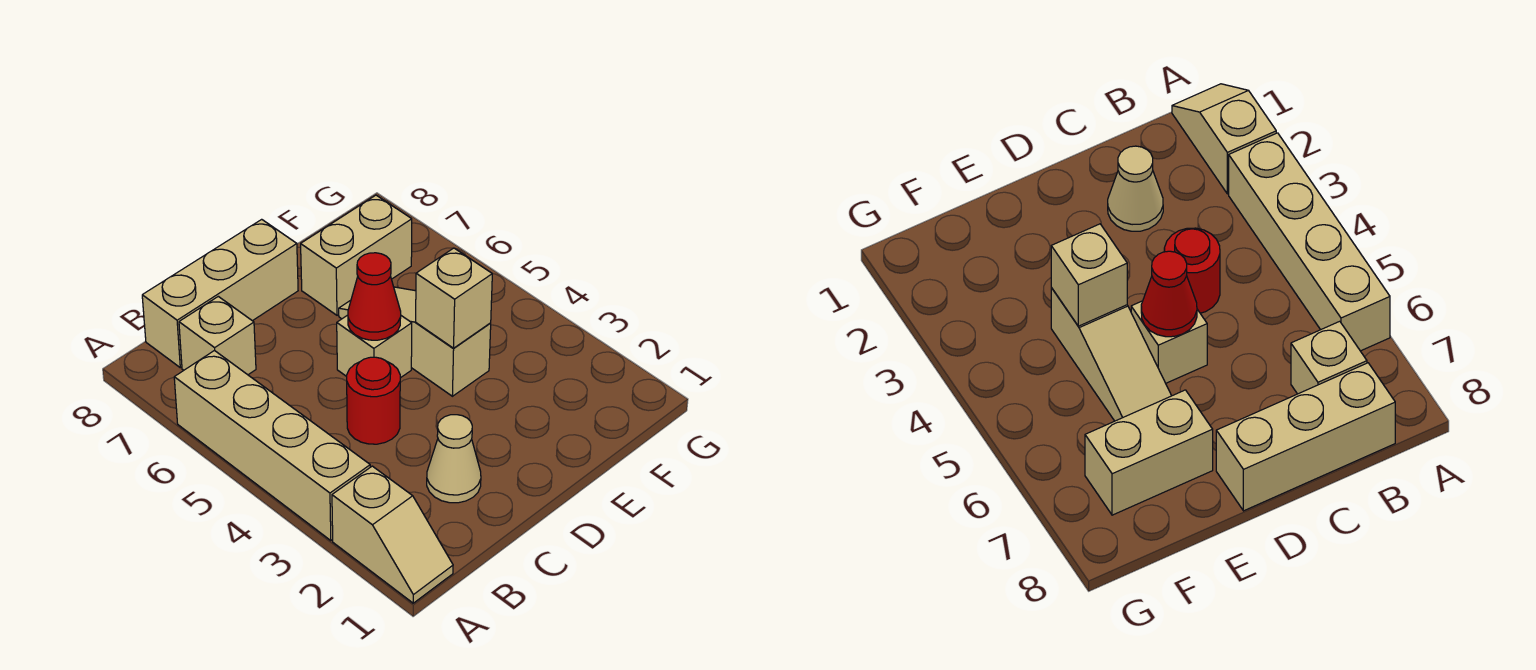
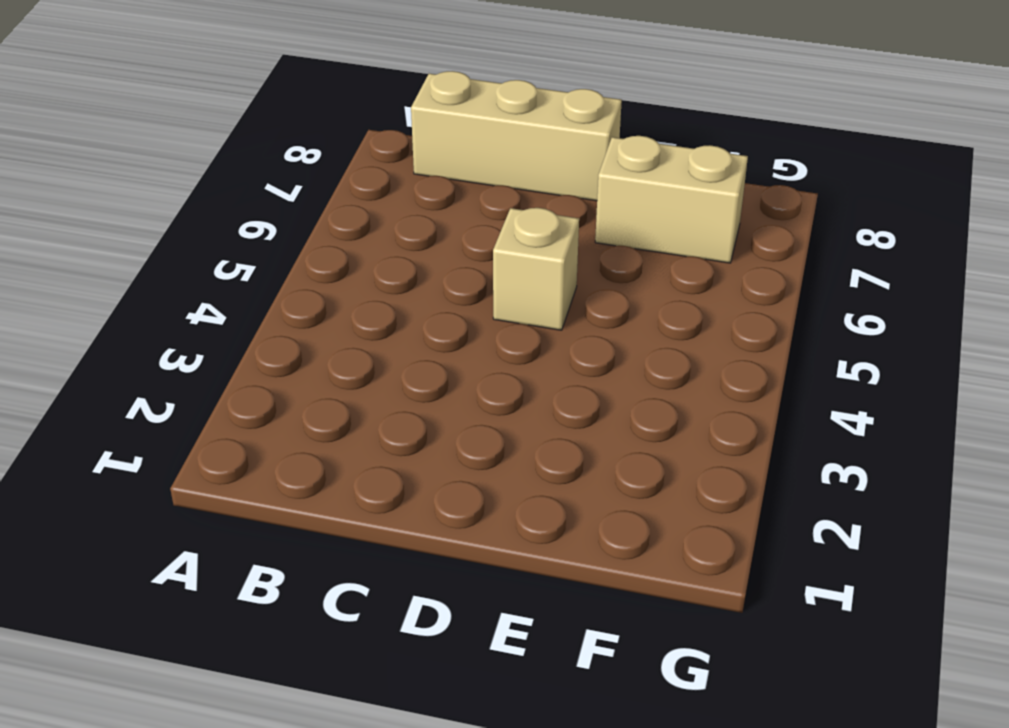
none -> tan slope A1:A2 level 1 top 2
none -> tan brick A3:A6 level 1

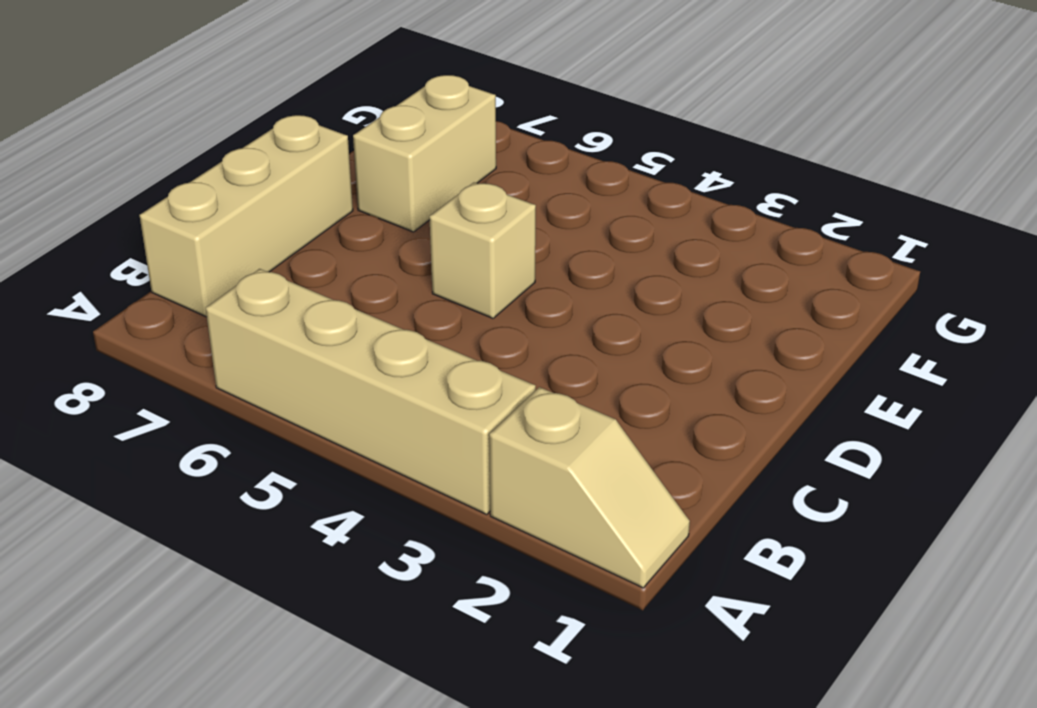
none -> tan brick B7 level 1
none -> tan cone C2 level 1

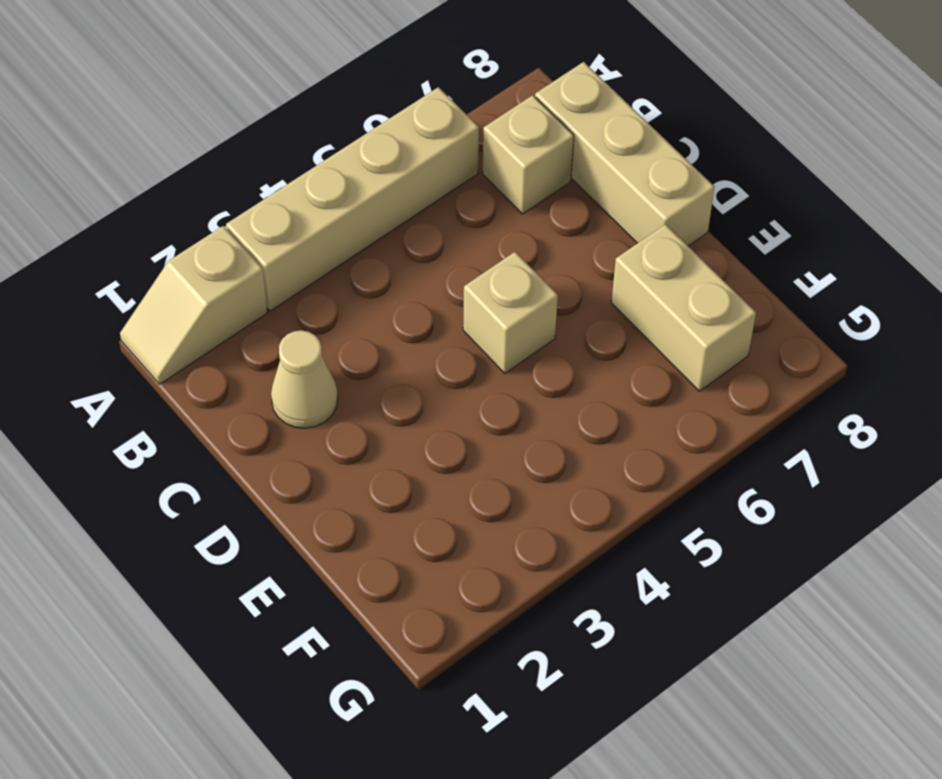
none -> red round brick C4 level 1
none -> tan slope E4:E6 level 1 top 4

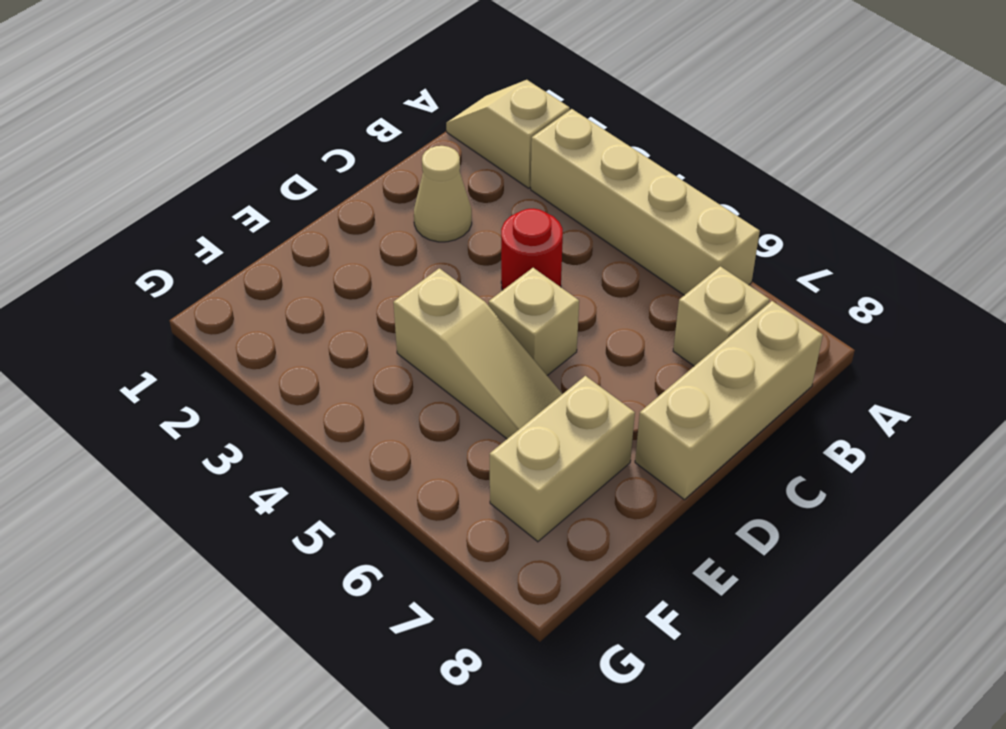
none -> red cone D5 level 2
none -> tan brick E4 level 2

